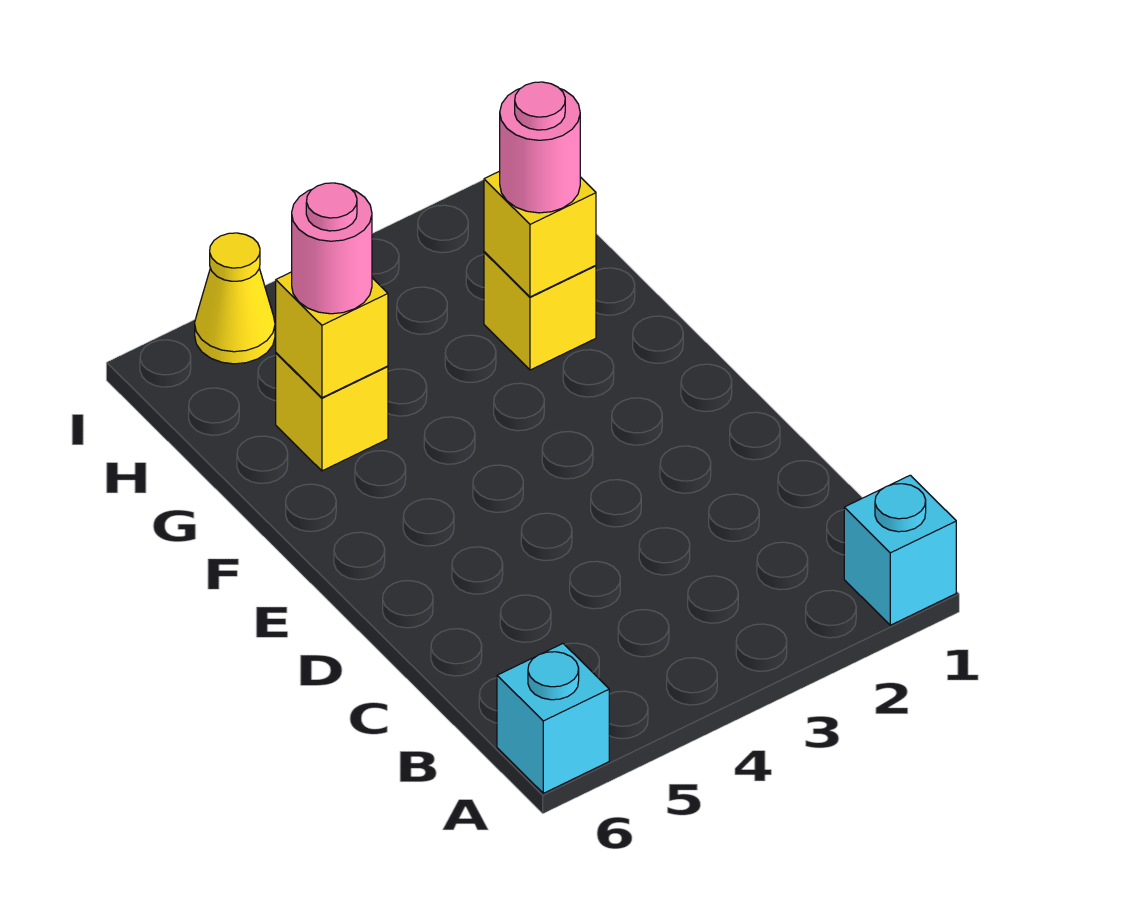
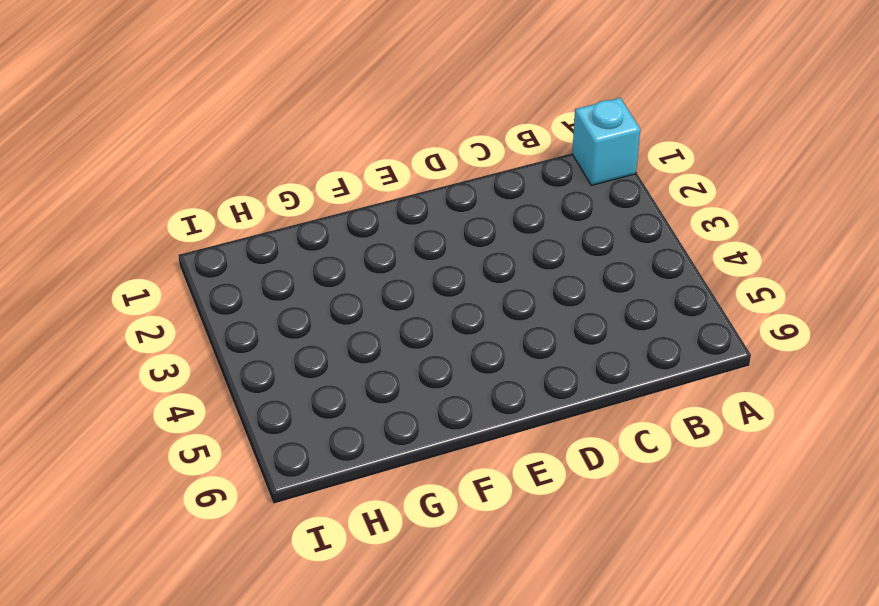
none -> cyan brick A6 level 1
none -> yellow brick G2 level 1

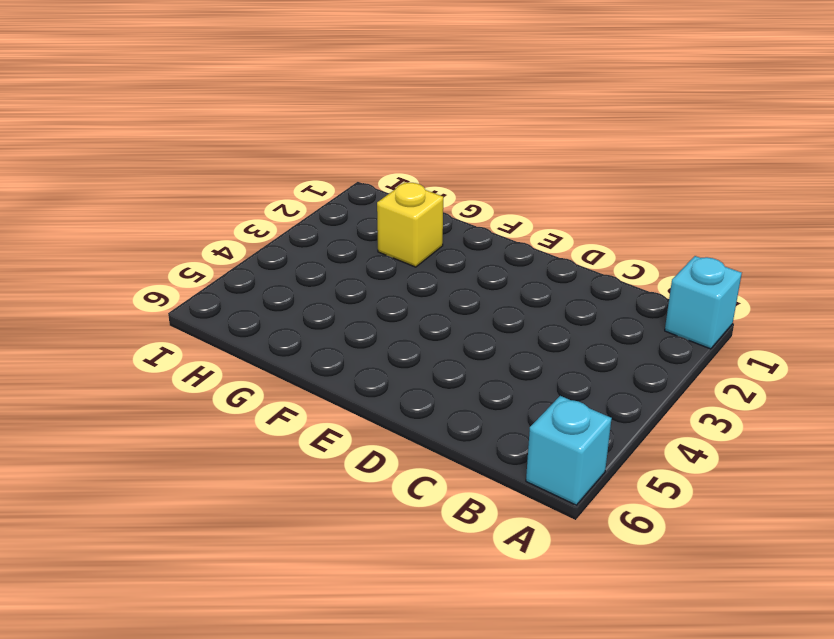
none -> yellow brick G5 level 1
none -> yellow cone I5 level 1

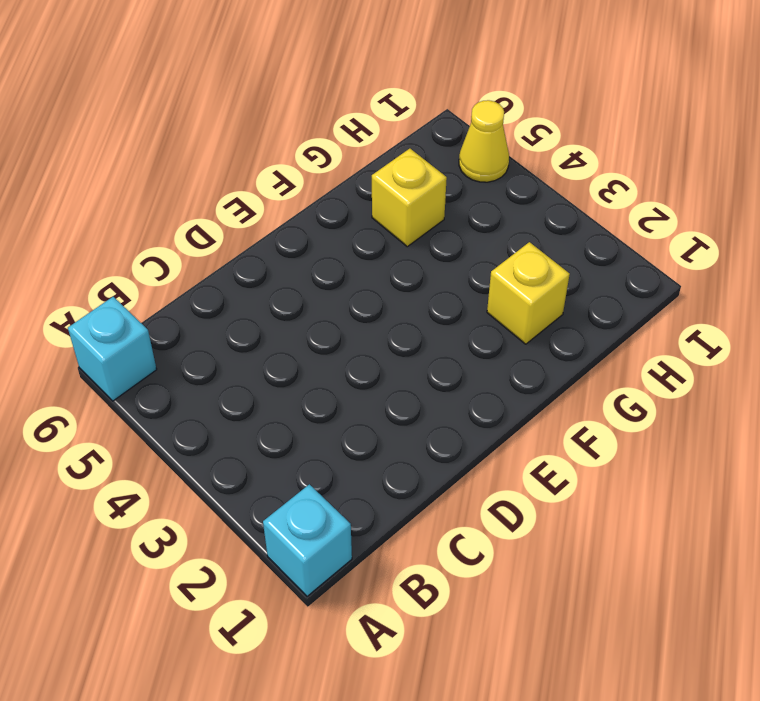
none -> yellow brick G2 level 2
none -> yellow brick G5 level 2

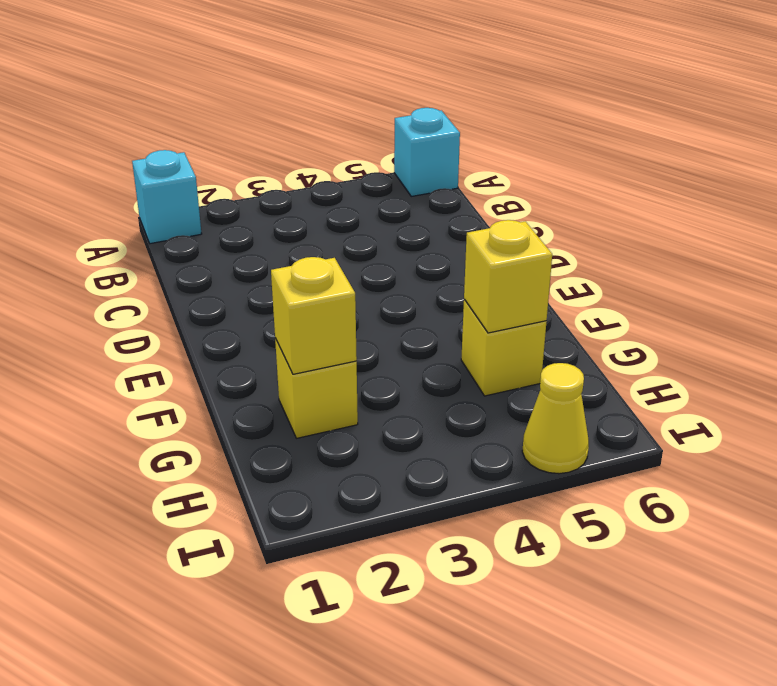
none -> pink round brick G2 level 3
none -> pink round brick G5 level 3

